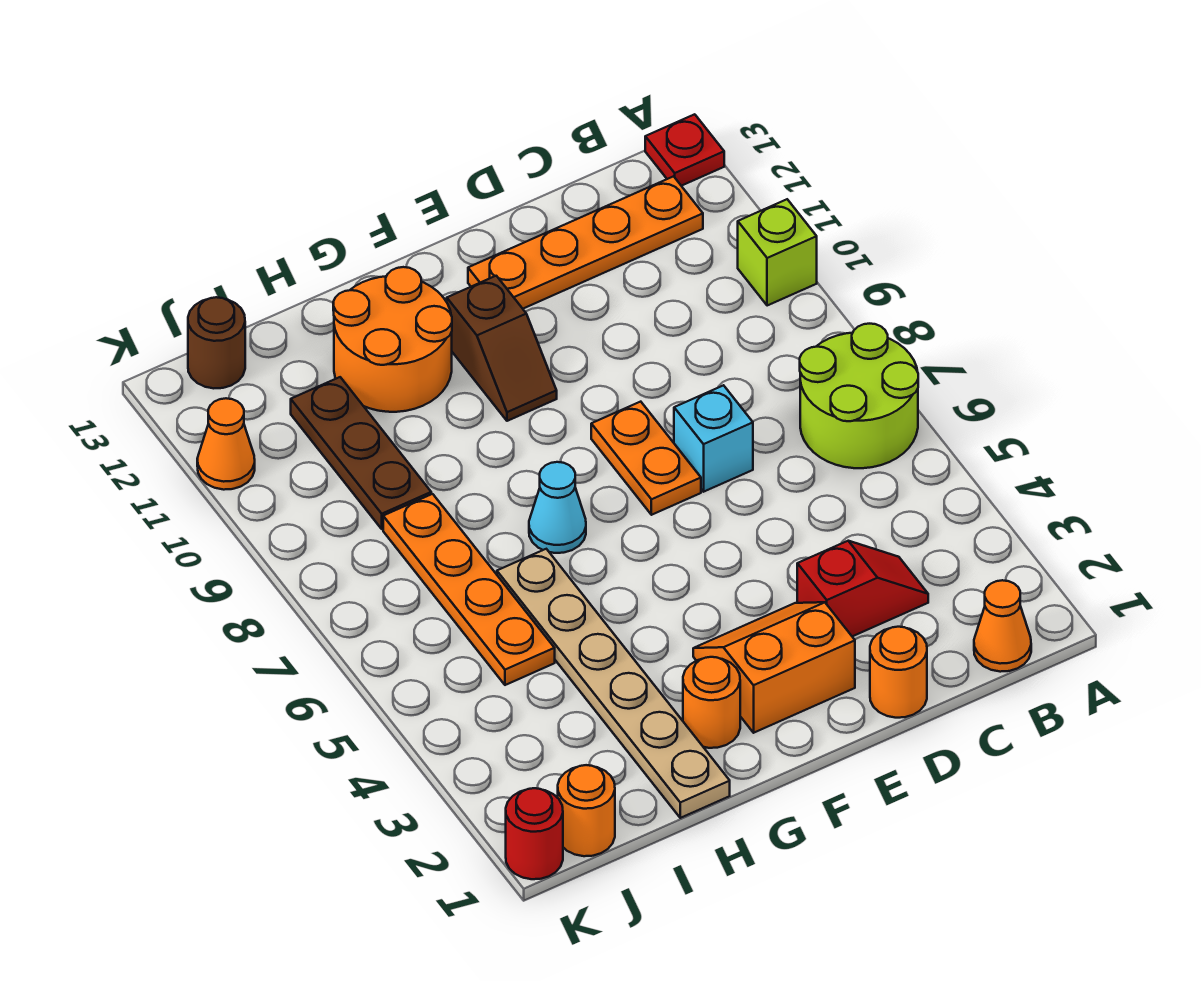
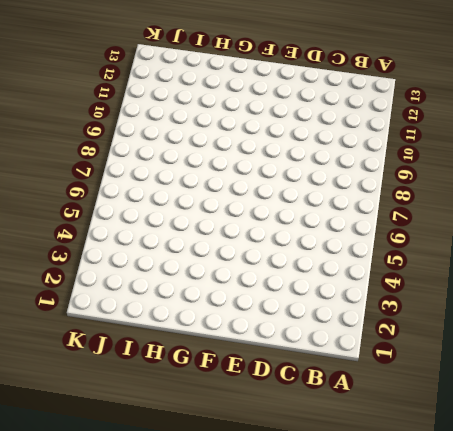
none -> lime round brick A6:B7 level 1
none -> lime brick A10 level 1
none -> red plate A13 level 1

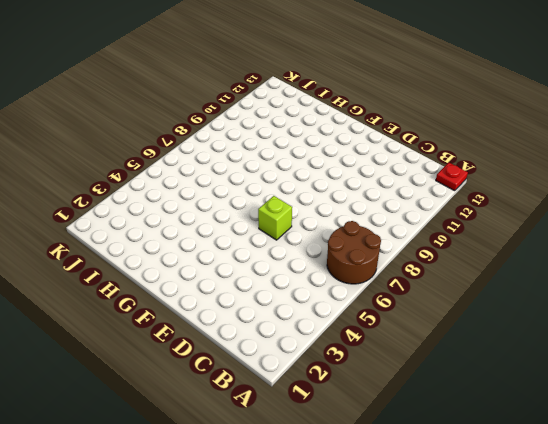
brown round brick A6:B7 level 1 -> lime round brick A6:B7 level 1
lime brick E6 level 1 -> lime brick A10 level 1
none -> orange cone B1 level 1
none -> orange plate B12:E12 level 1
none -> red slope C3:D3 level 1 top D

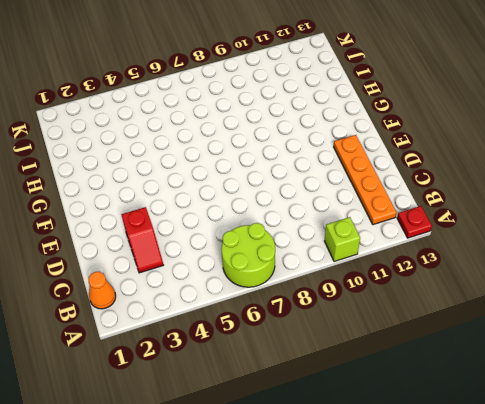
none -> orange round brick D1 level 1
none -> cyan brick D7 level 1
none -> orange slope E2:F3 level 1 top 2

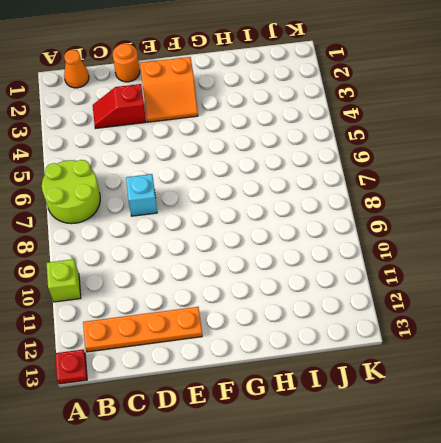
none -> orange plate E7:E8 level 1
none -> brown slope F10:F11 level 1 top 11
none -> orange round brick G2 level 1

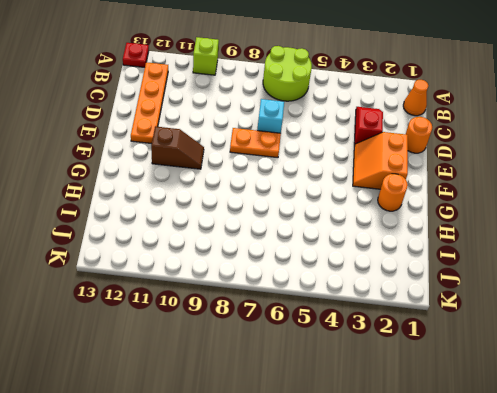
none -> cyan cone G7 level 1
none -> orange round brick G11:H12 level 1
none -> tan plate H1:H6 level 1

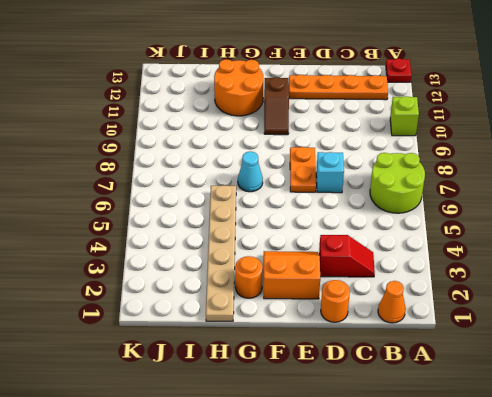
none -> orange plate I5:I8 level 1
none -> brown plate I9:I11 level 1
none -> orange round brick J1 level 1

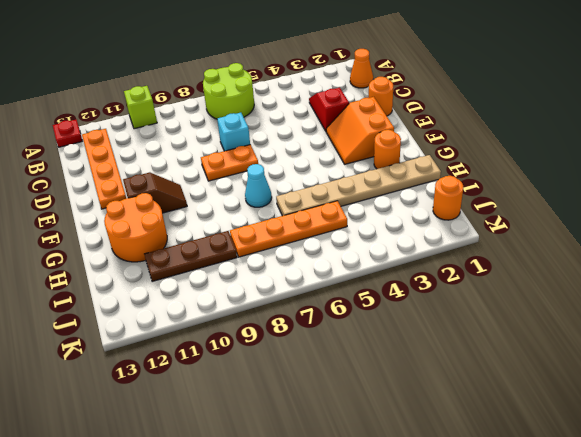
none -> brown round brick J13 level 1
none -> red round brick K1 level 1
none -> orange cone K11 level 1

